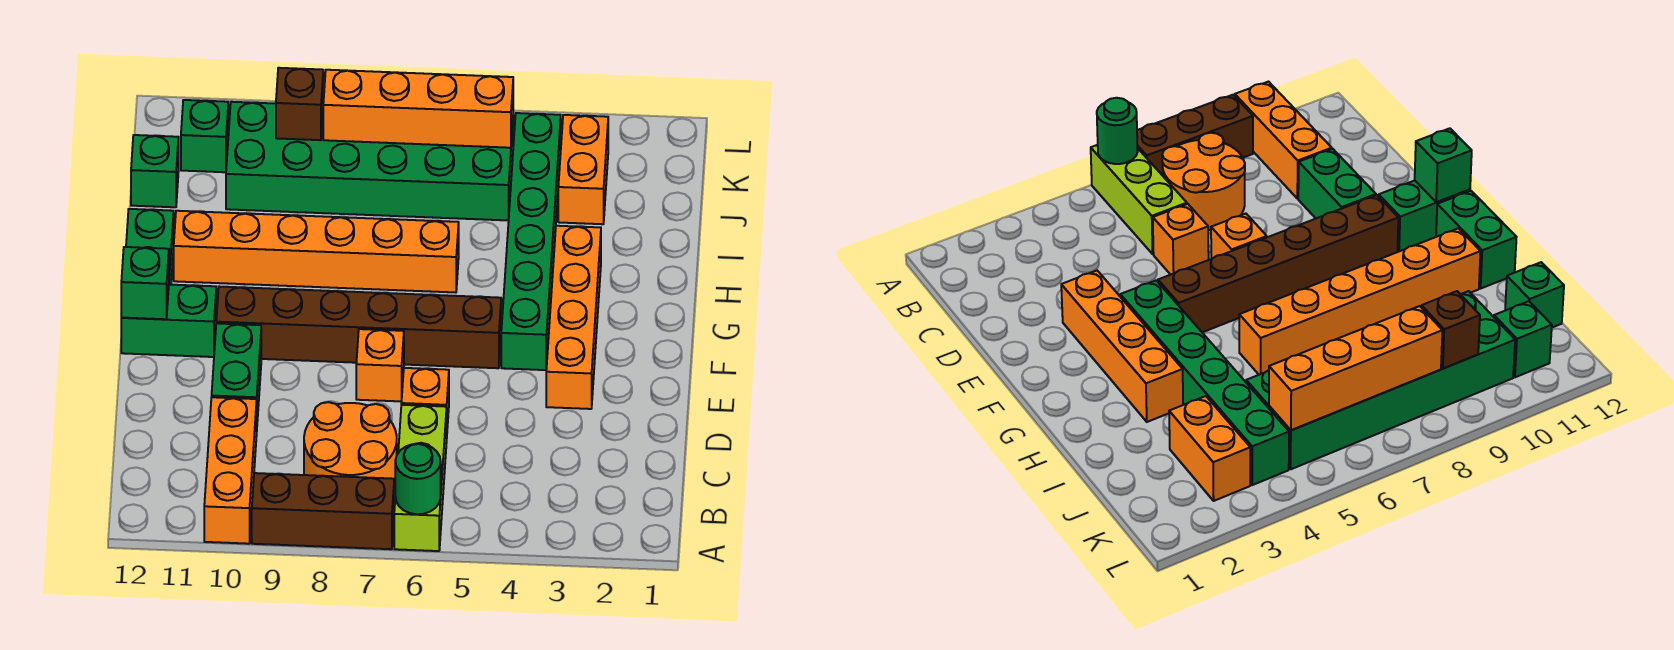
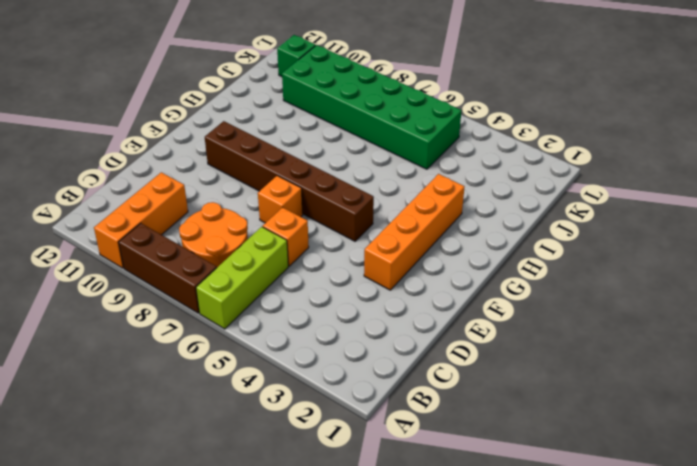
none -> green brick D10:E10 level 1
none -> green brick F4:K4 level 1
none -> green brick F11:F12 level 1

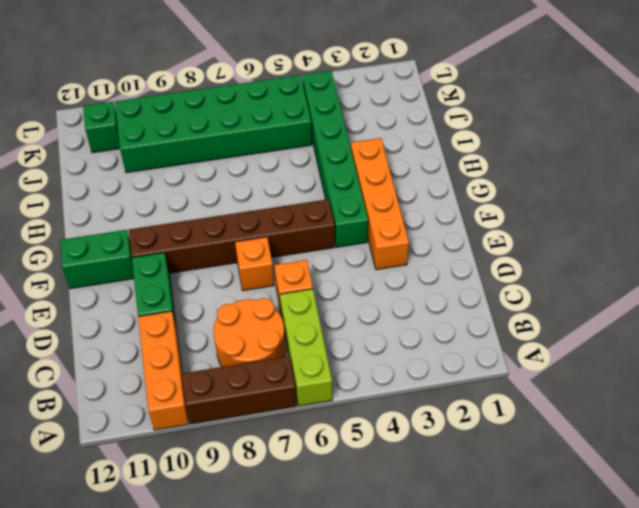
none -> green brick G12:H12 level 1
none -> orange brick H6:H11 level 1
none -> orange brick J3:K3 level 1

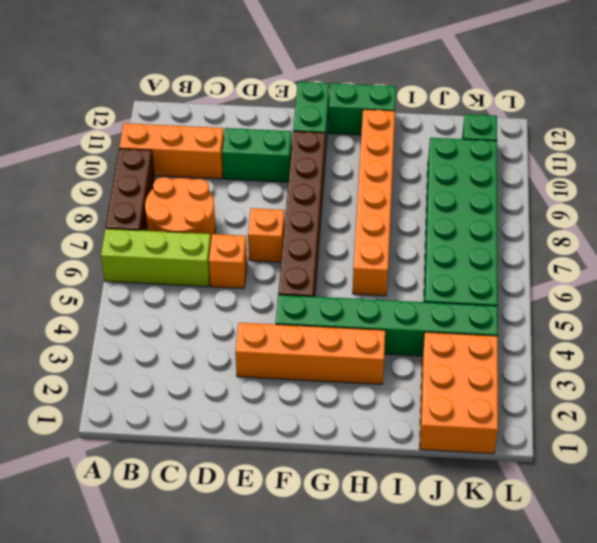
orange brick J1:K3 level 1 -> orange brick J3:K3 level 1
none -> green brick J12 level 1
none -> green round brick A6 level 2
none -> green brick F12 level 2

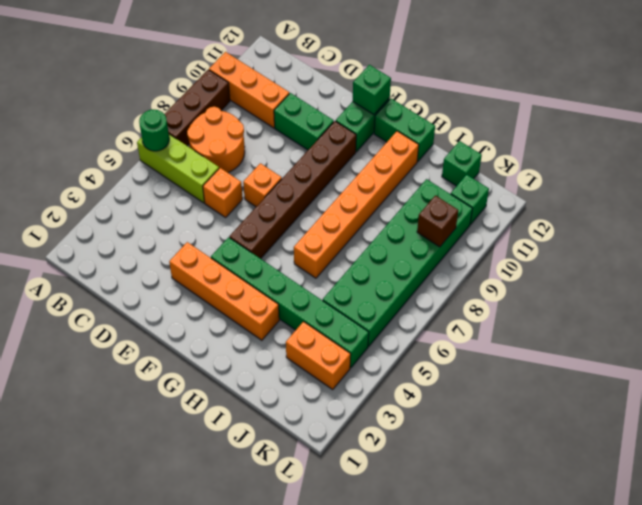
none -> orange brick K5:K8 level 2

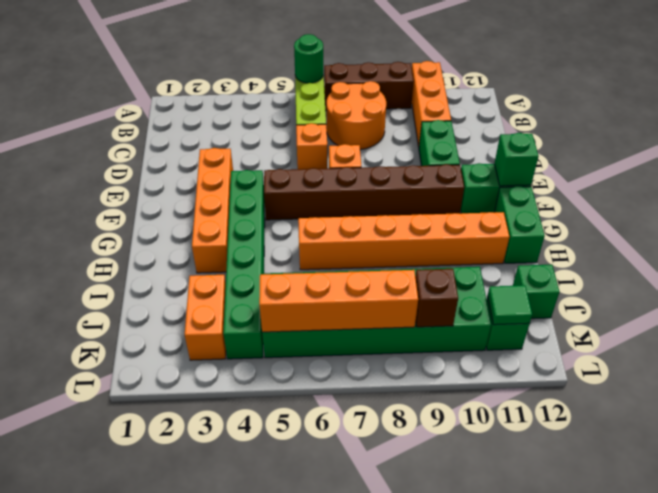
green tile K11 level 2 -> none

